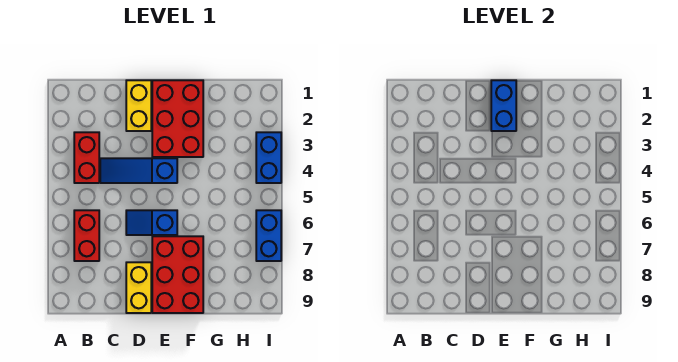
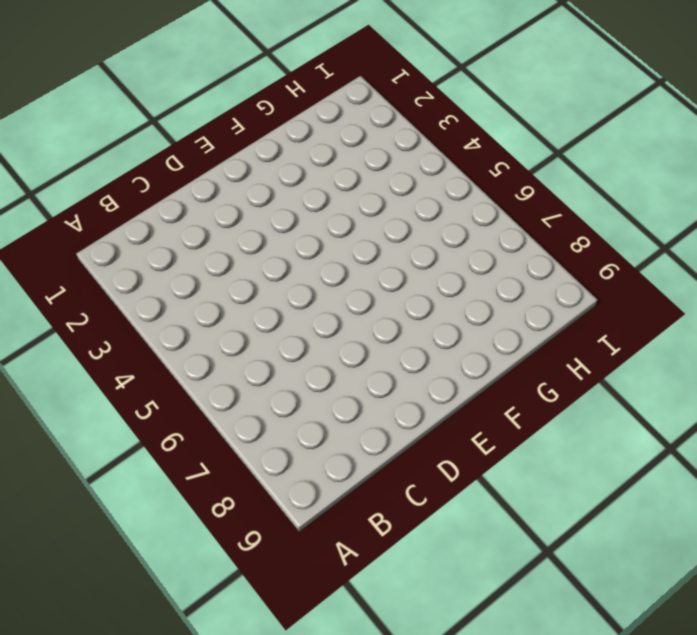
none -> red brick B3:B4 level 1
none -> red brick B6:B7 level 1

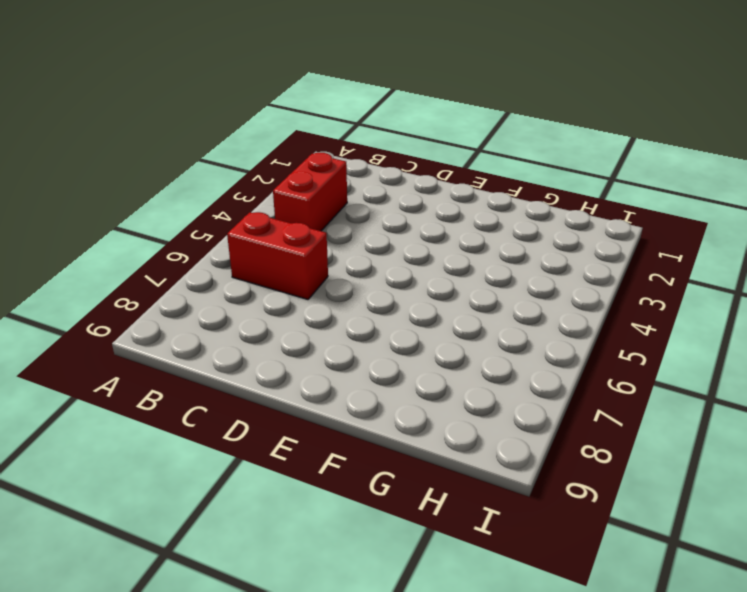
red brick B6:C6 level 1 -> red brick B6:B7 level 1
none -> blue slope C4:E4 level 1 top E
none -> yellow brick D1:D2 level 1

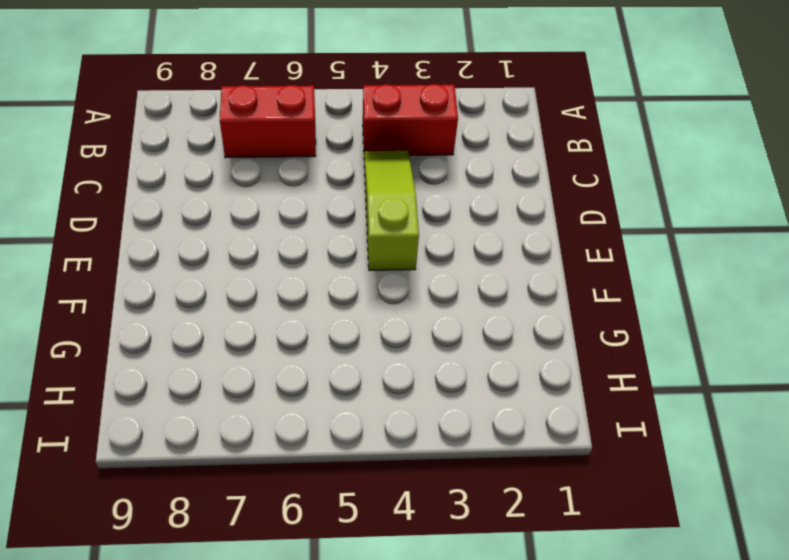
lime slope C4:E4 level 1 top E -> blue slope C4:E4 level 1 top E
none -> yellow brick D1:D2 level 1
none -> blue slope D6:E6 level 1 top E

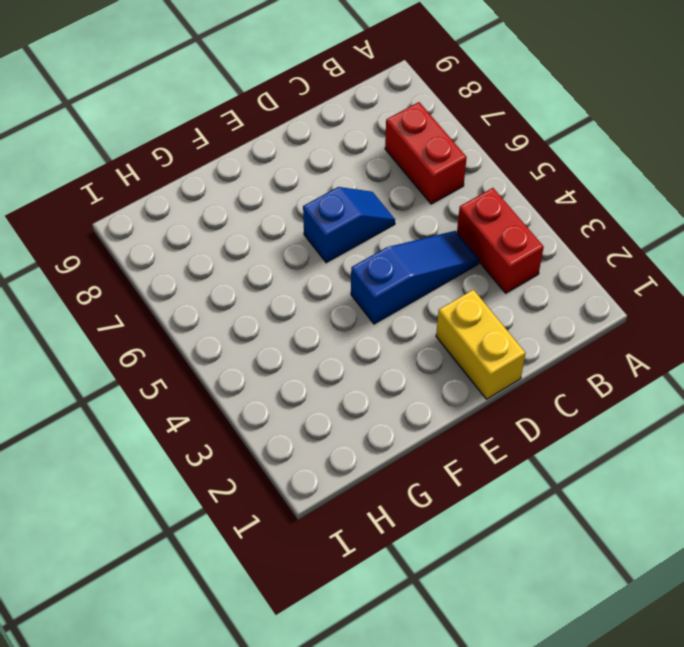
none -> yellow brick D8:D9 level 1
none -> red brick E1:F3 level 1

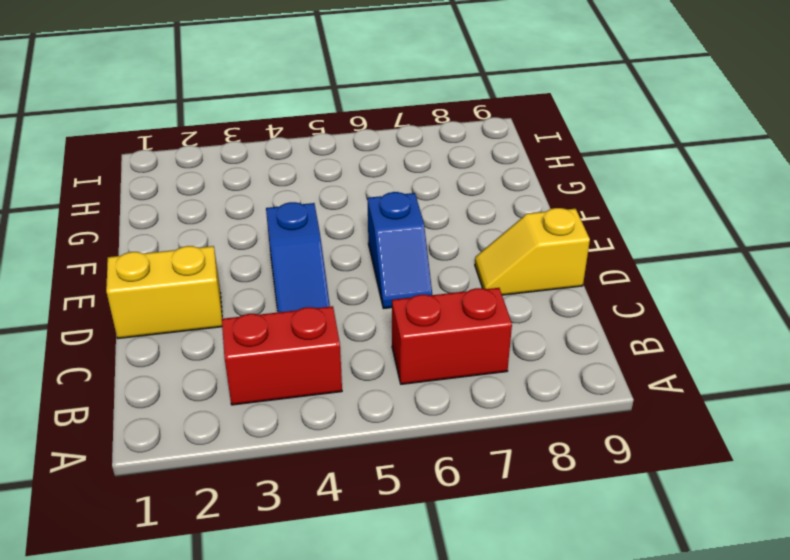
yellow slope D8:D9 level 1 top 9 -> yellow brick D8:D9 level 1
none -> red brick E1:F3 level 1
none -> red brick E7:F9 level 1

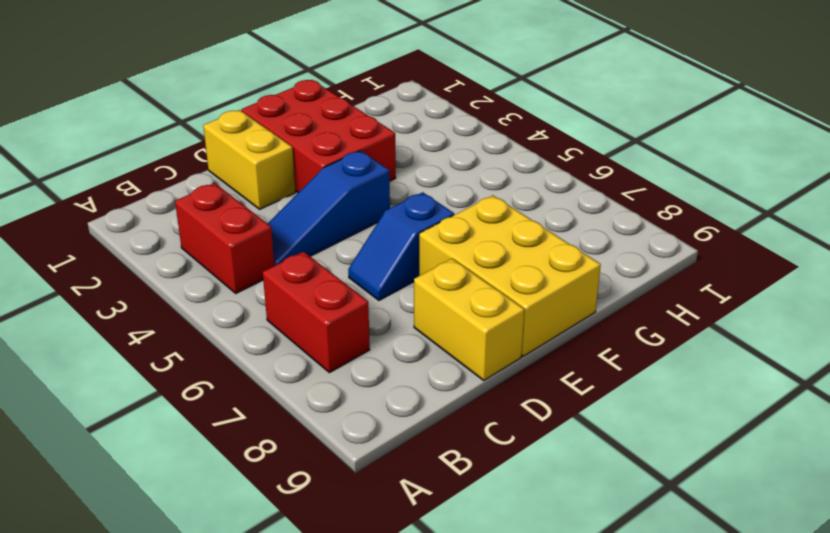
yellow brick E7:F9 level 1 -> red brick E7:F9 level 1
none -> blue brick I3:I4 level 1
none -> blue brick I6:I7 level 1

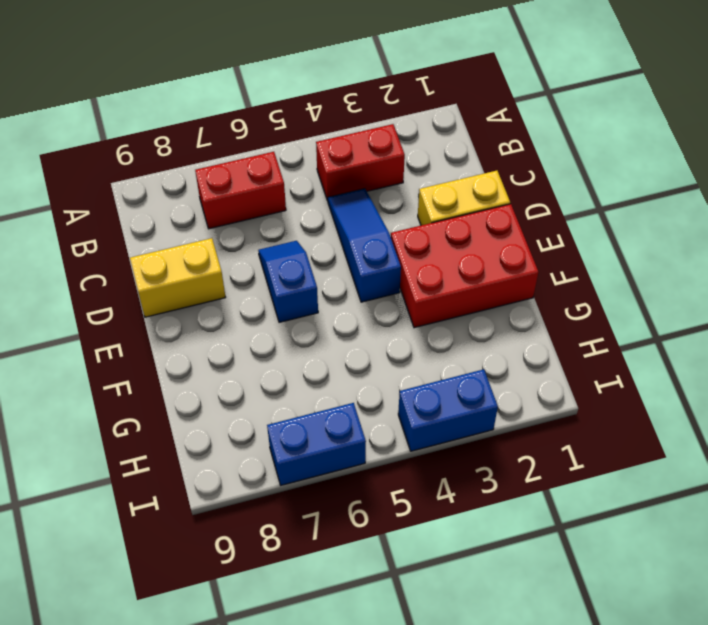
none -> red brick E7:F9 level 1
none -> blue brick E1:E2 level 2

